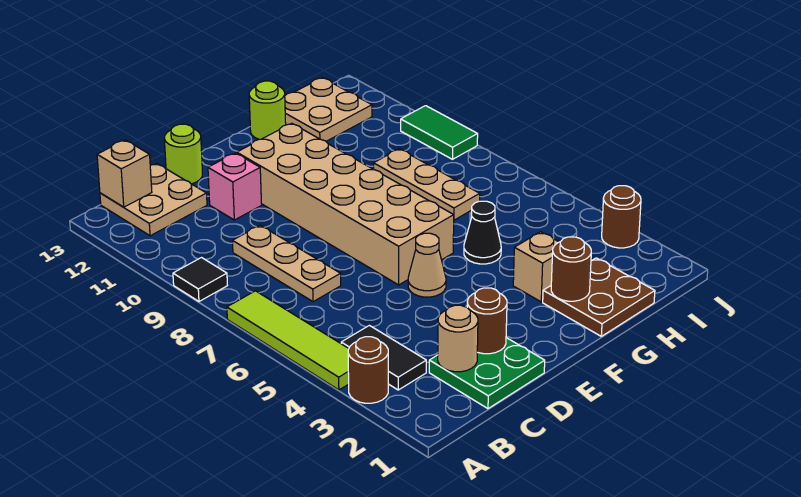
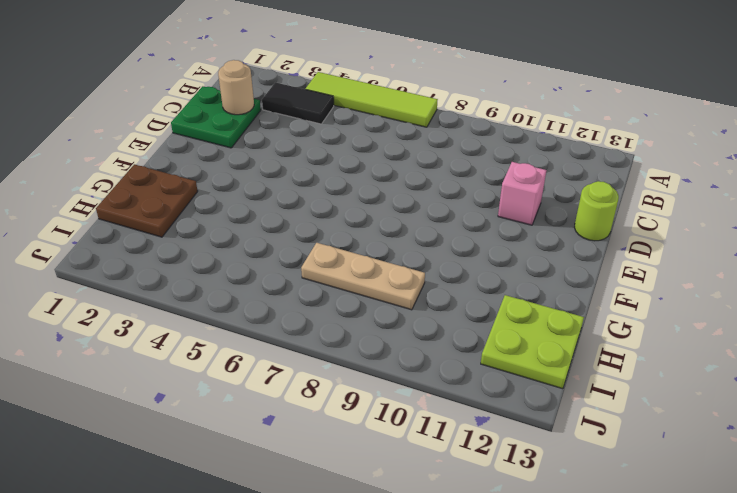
lime plate H12:I13 level 1 -> tan plate H12:I13 level 1
none -> brown round brick A3 level 1
none -> black tile A9 level 1
none -> tan plate B12:C13 level 1

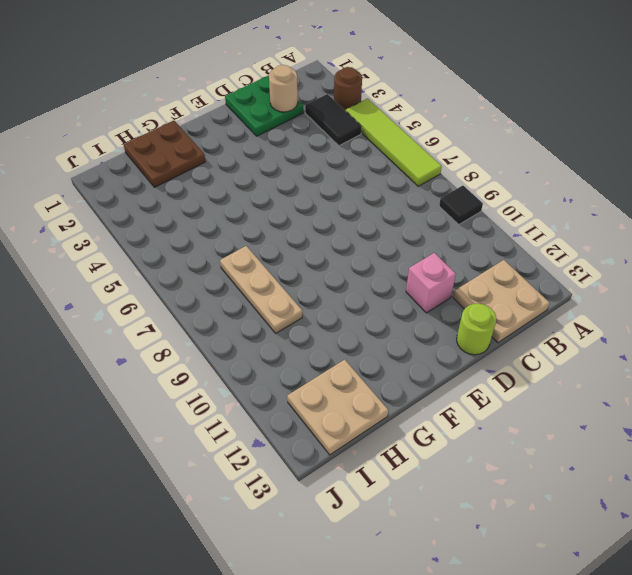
none -> tan plate C7:C9 level 1
none -> tan cone E5 level 1
none -> tan brick E6:F11 level 1

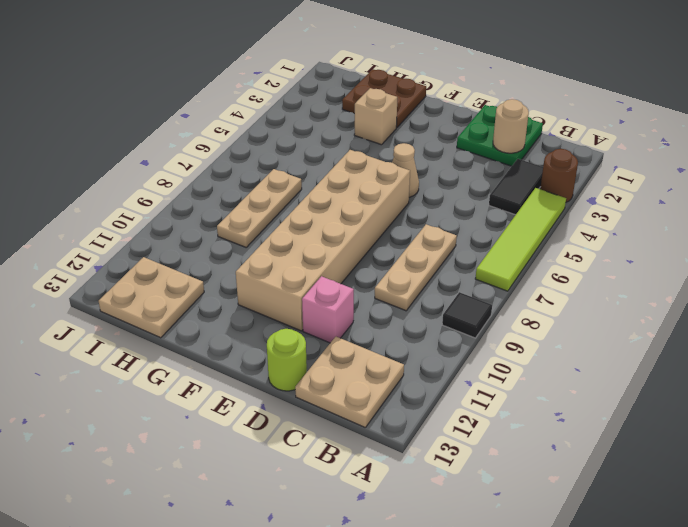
none -> black cone G5 level 1
none -> lime round brick G13 level 1
none -> brown round brick J3 level 1

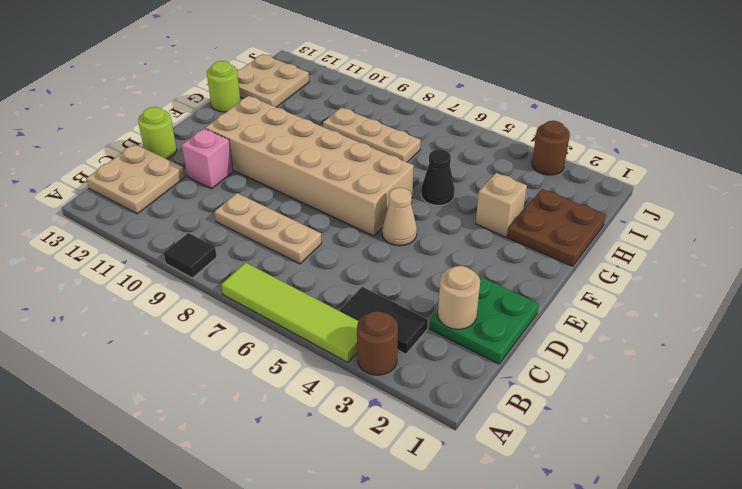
none -> green tile J9:J10 level 1
none -> tan brick B13 level 2
none -> brown round brick D2 level 2

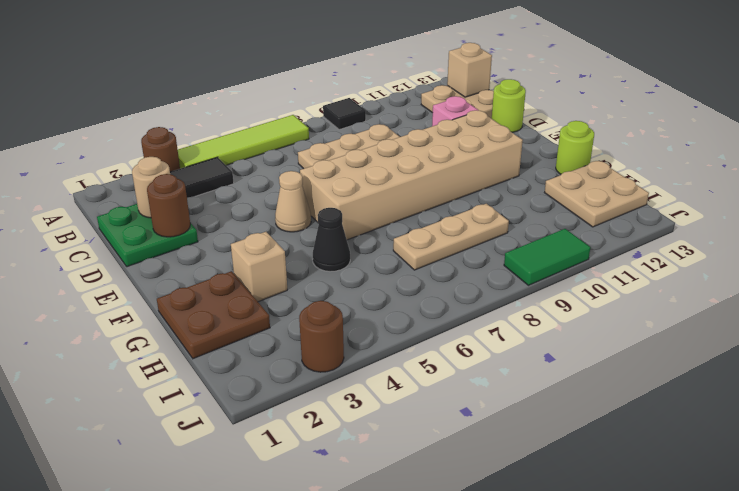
none -> brown round brick G2 level 2

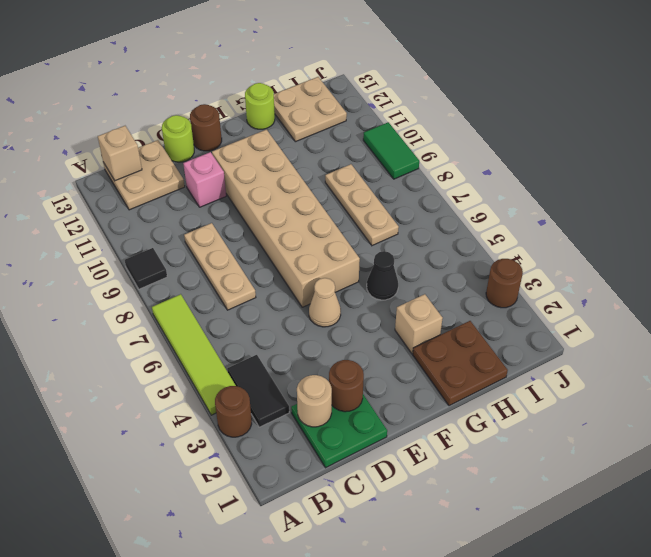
brown round brick E13 level 1 -> brown round brick G2 level 2

